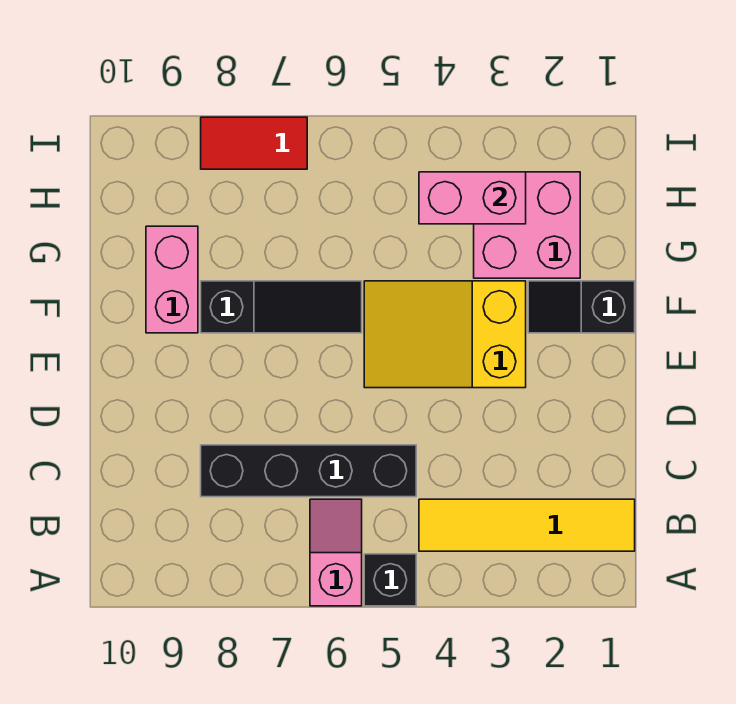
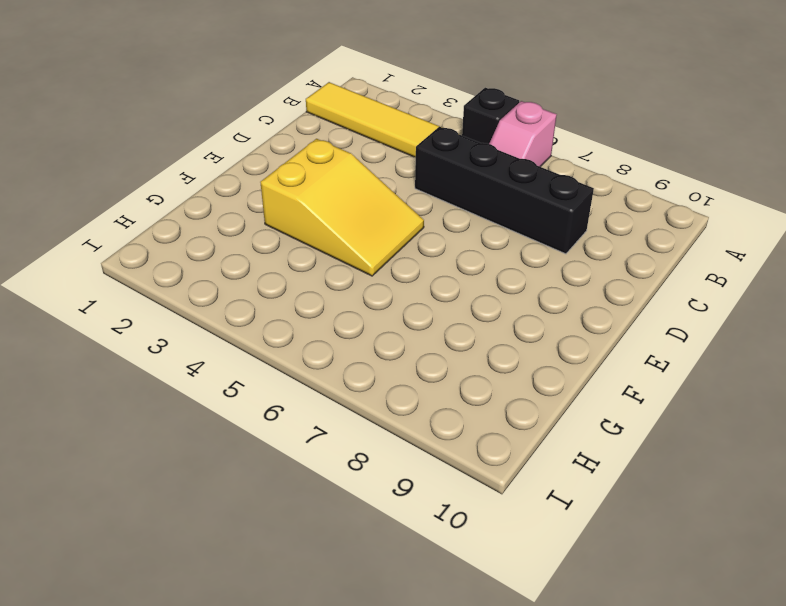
none -> black slope F1:F2 level 1 top 1
none -> black slope F6:F8 level 1 top 8

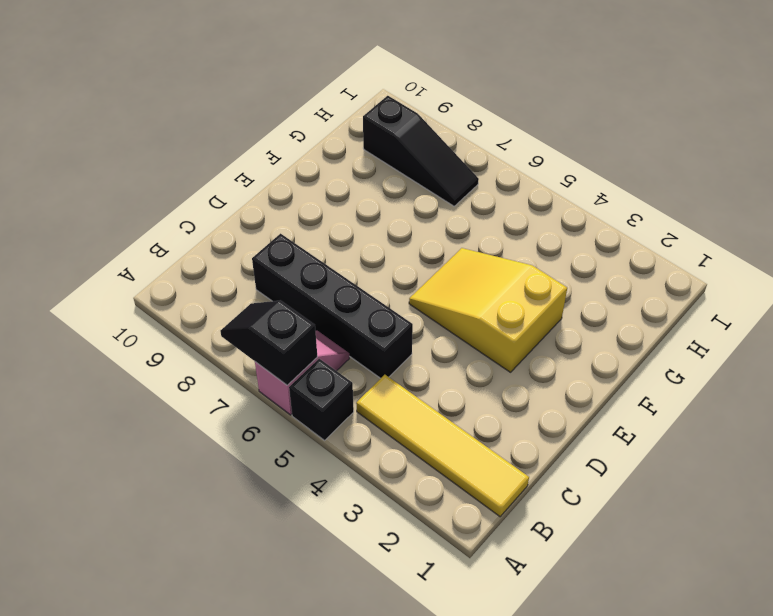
black slope A6:A7 level 2 top 6 -> black slope F1:F2 level 1 top 1
black slope H7:H9 level 1 top 9 -> black slope F6:F8 level 1 top 8
none -> pink brick F9:G9 level 1
none -> pink brick G2:H3 level 1

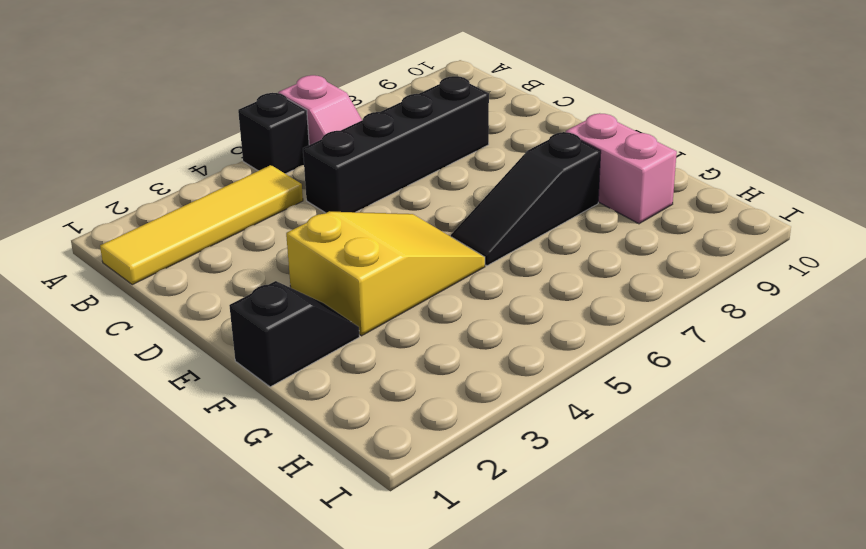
none -> pink brick G2:H3 level 1
none -> red tile I7:I8 level 1

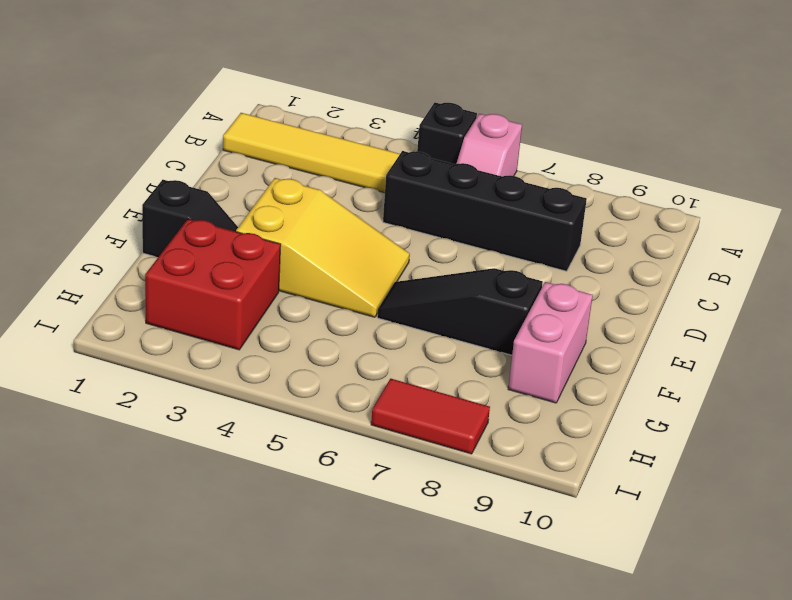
red brick G2:H3 level 1 -> pink brick G2:H3 level 1
none -> pink brick H3:H4 level 2

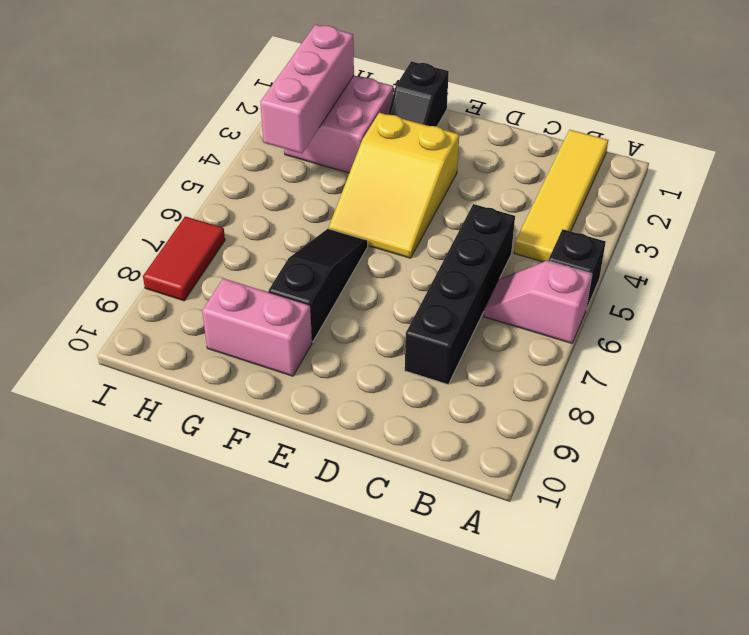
pink brick H2:H4 level 2 -> pink brick H3:H4 level 2

